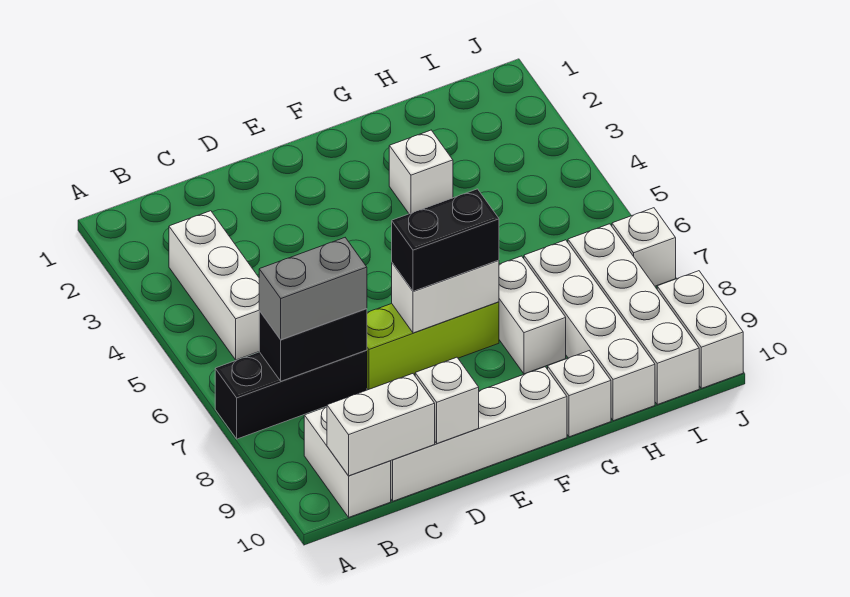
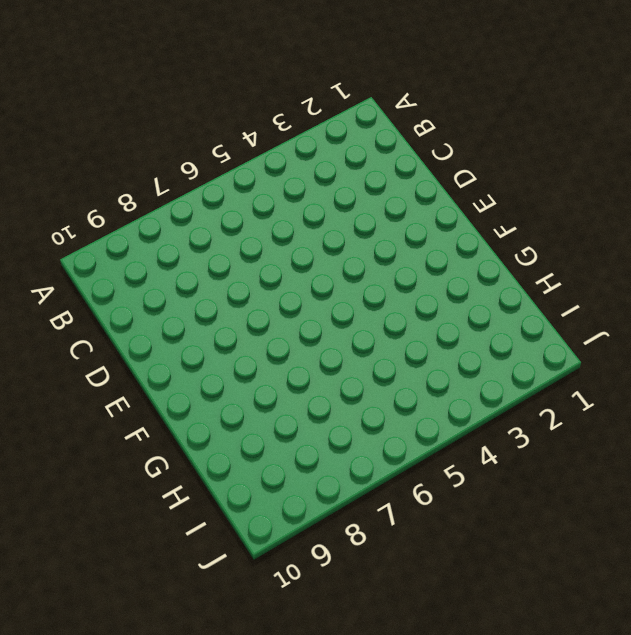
none -> black brick A7:C7 level 1
none -> white brick B3:B5 level 1
none -> white brick B9:B10 level 1

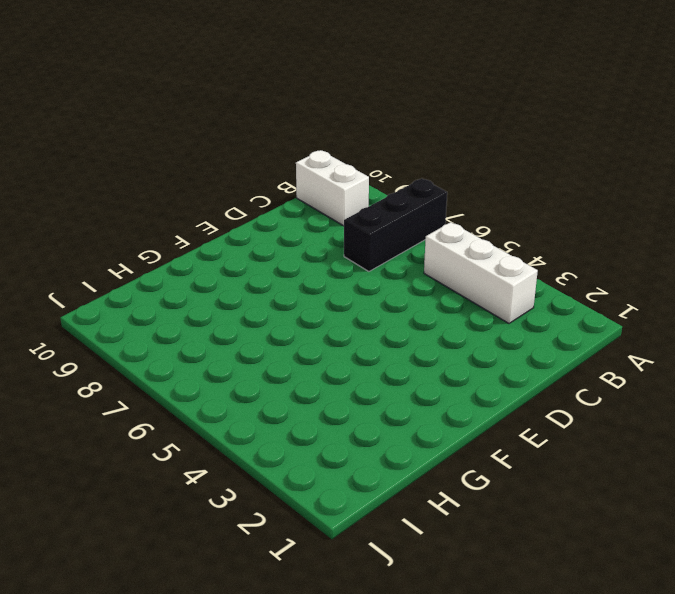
none -> white brick C10:F10 level 1
none -> lime brick D7:F7 level 1
none -> white brick G3 level 1

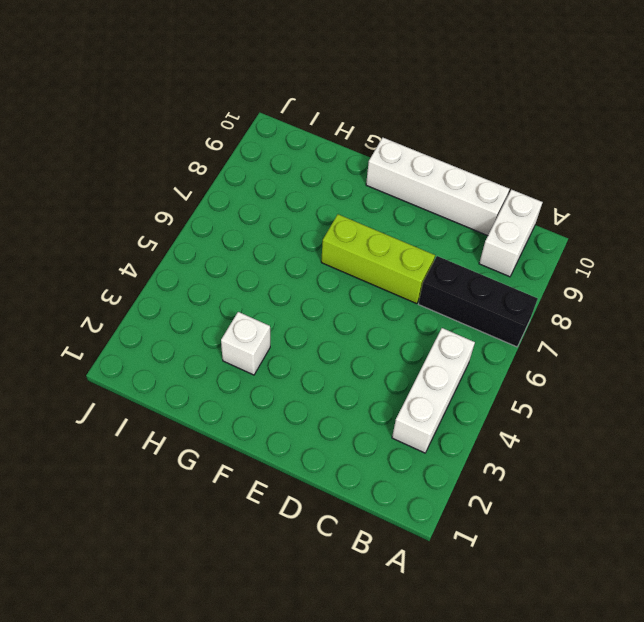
none -> white brick G7:G8 level 1
none -> white brick G10 level 1
none -> white brick H7:H10 level 1

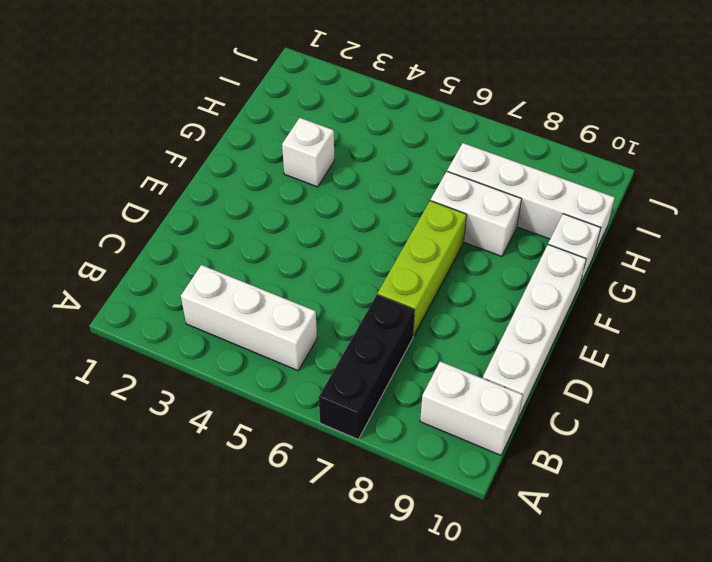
none -> white brick I7:I10 level 1
none -> white brick J7 level 1
none -> white brick J9:J10 level 1

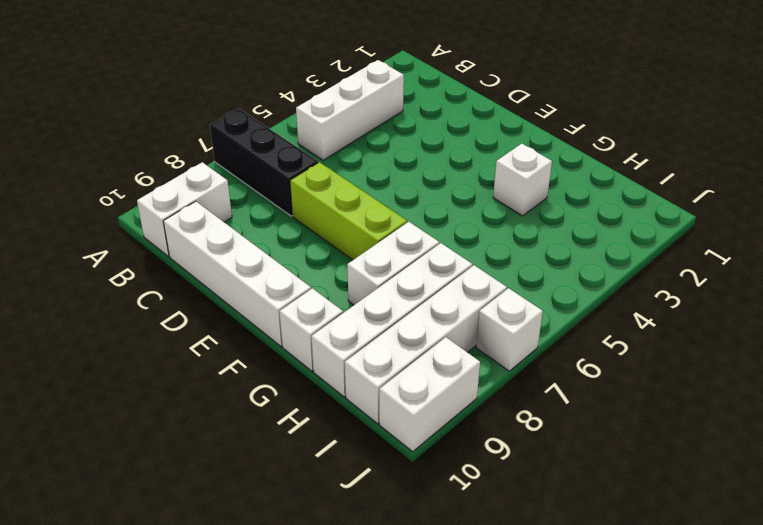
none -> black brick B7:C7 level 2
none -> white brick B10:C10 level 2
none -> white brick D10 level 2

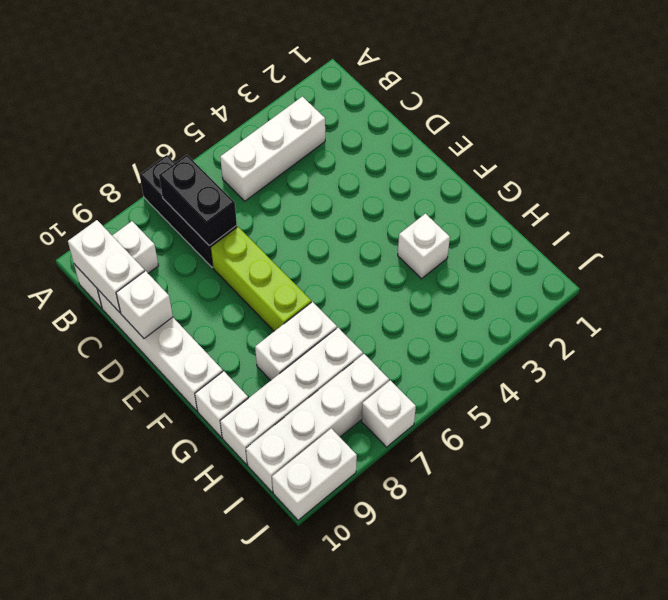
none -> white brick E7:F7 level 2
none -> grey brick B7:C7 level 3
none -> black brick E7:F7 level 3

